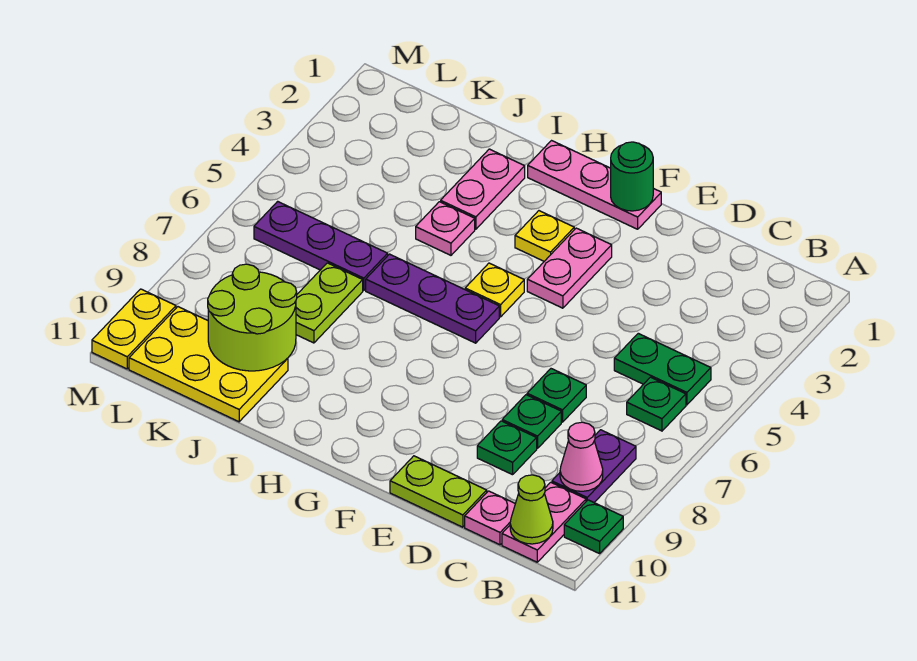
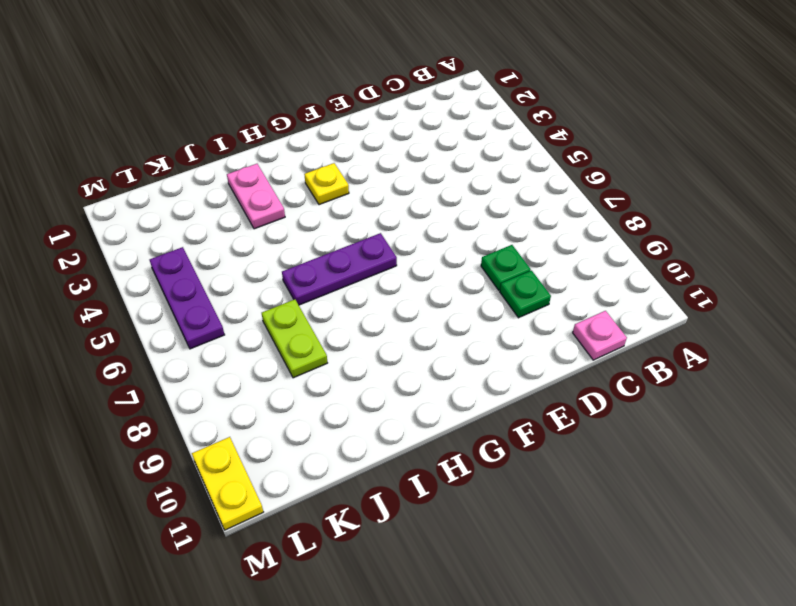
purple plate L4:L6 level 1 -> purple plate J6:L6 level 1
none -> green plate A10 level 1
none -> green plate B5:C5 level 1
none -> green plate B6 level 1

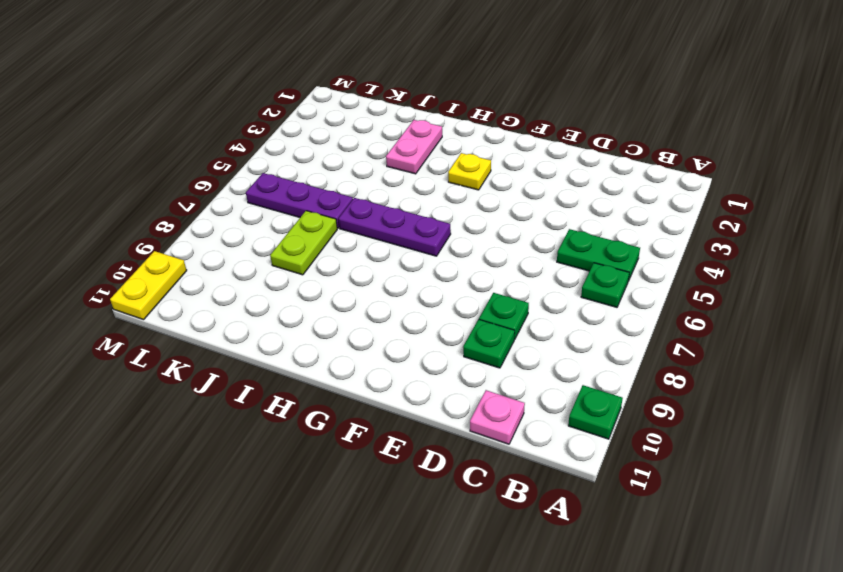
none -> purple plate B8:B9 level 1
none -> pink plate B10:B11 level 1
none -> green plate D7 level 1

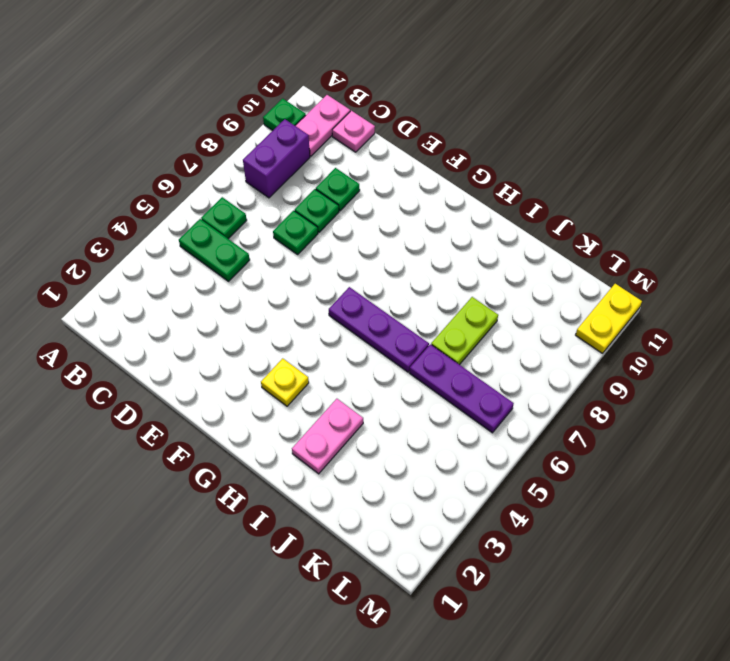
purple brick B8:B9 level 1 -> purple plate B8:B9 level 1
none -> lime plate D11:E11 level 1
none -> pink plate F1:H1 level 1
none -> pink plate F3:F4 level 1

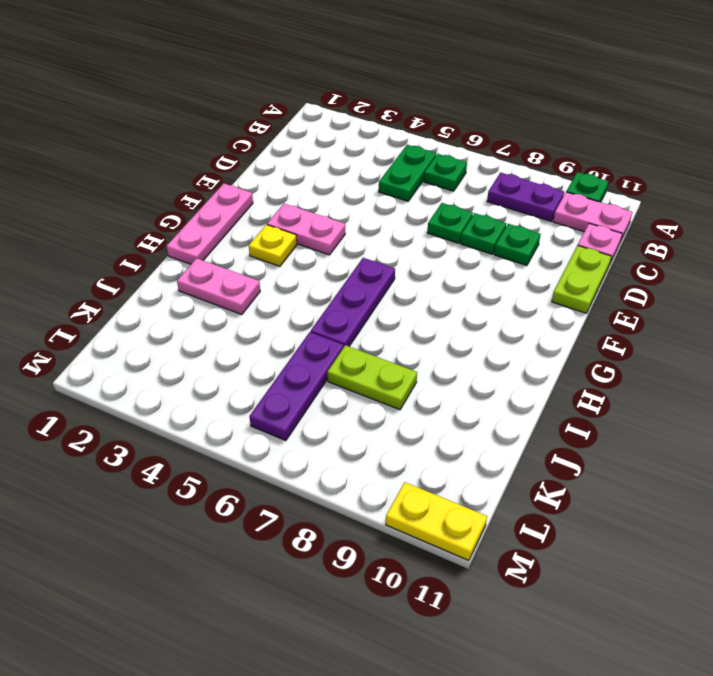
none -> yellow plate G5 level 1
none -> pink plate I4 level 1
none -> yellow plate J10:L11 level 1

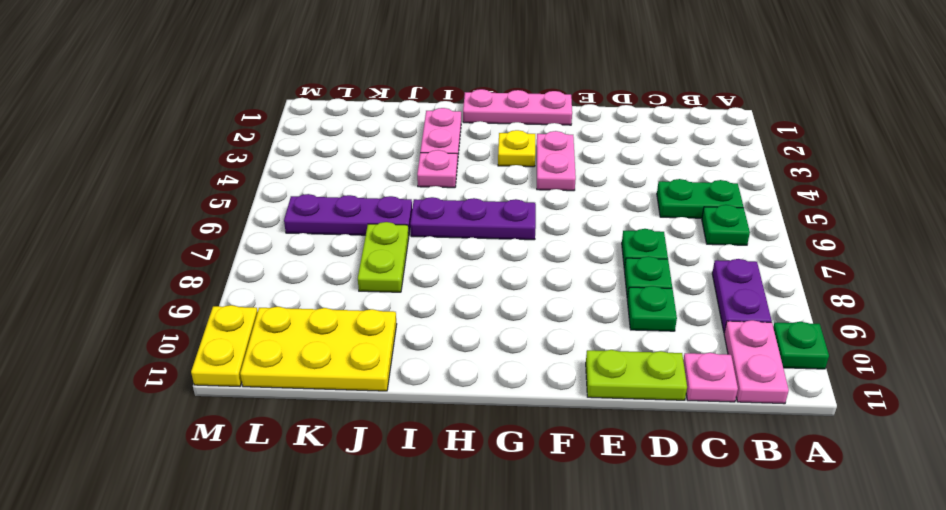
none -> yellow plate G5 level 1
none -> pink cone B9 level 2
none -> lime cone B11 level 2

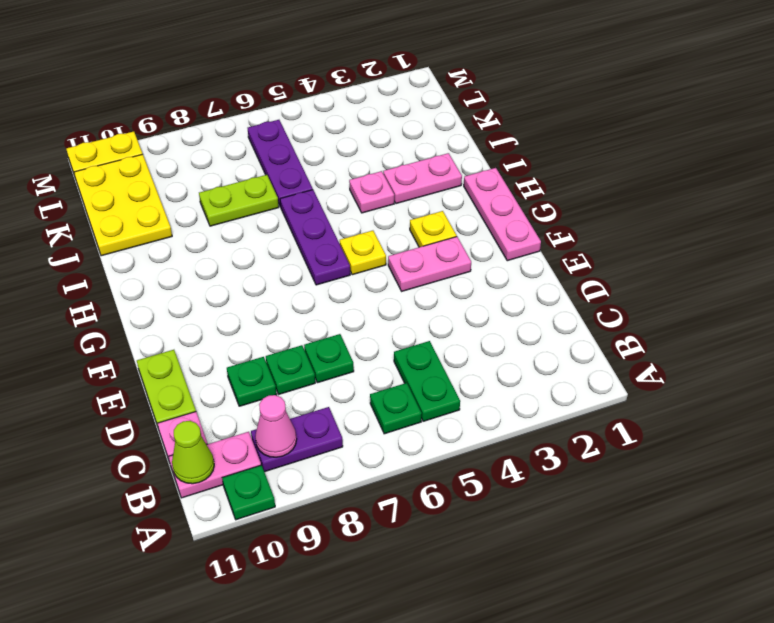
none -> green round brick F1 level 2
none -> lime round brick J9:K10 level 2

